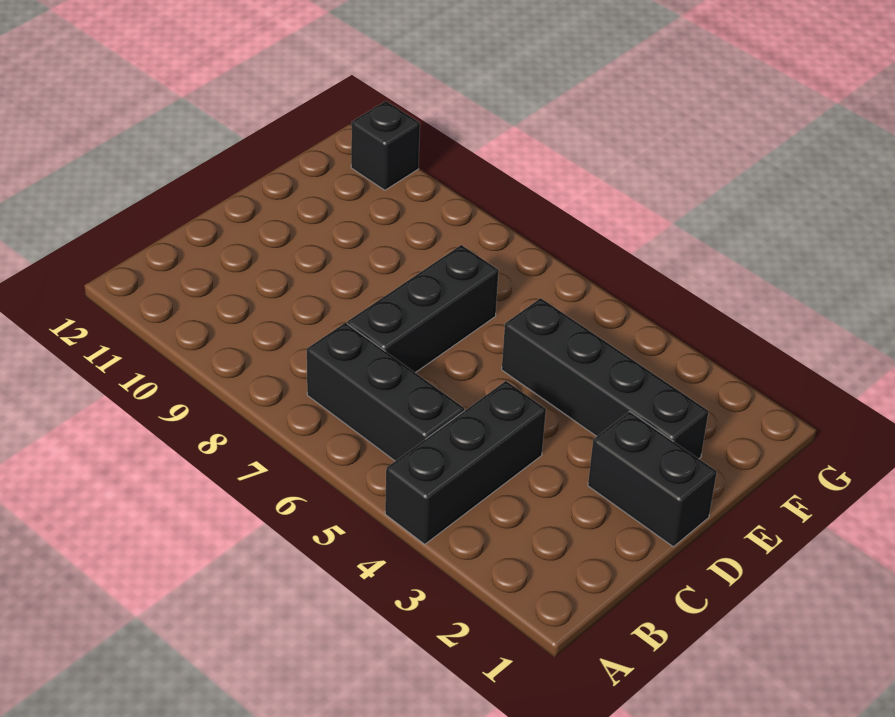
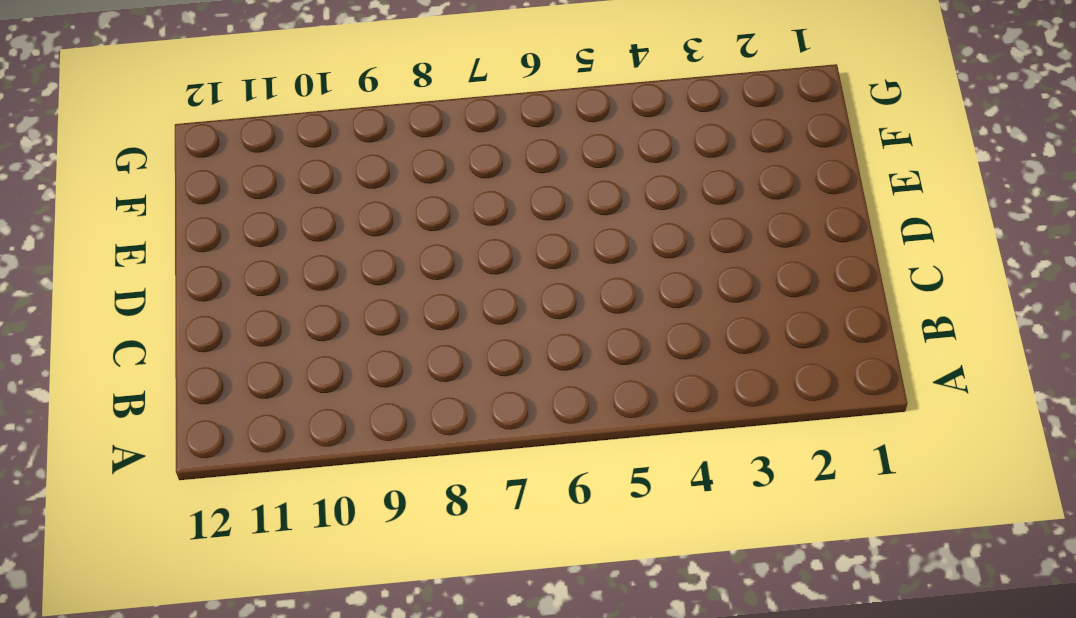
none -> black brick A4:C4 level 1
none -> black brick B5:B7 level 1

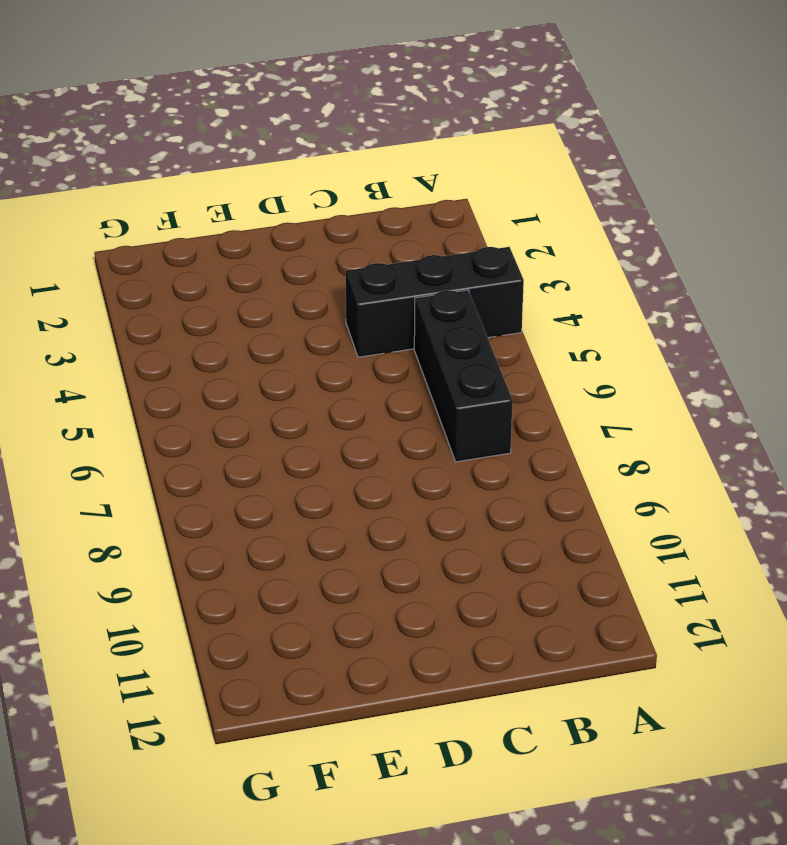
none -> black brick C7:E7 level 1
none -> black brick D1:D2 level 1

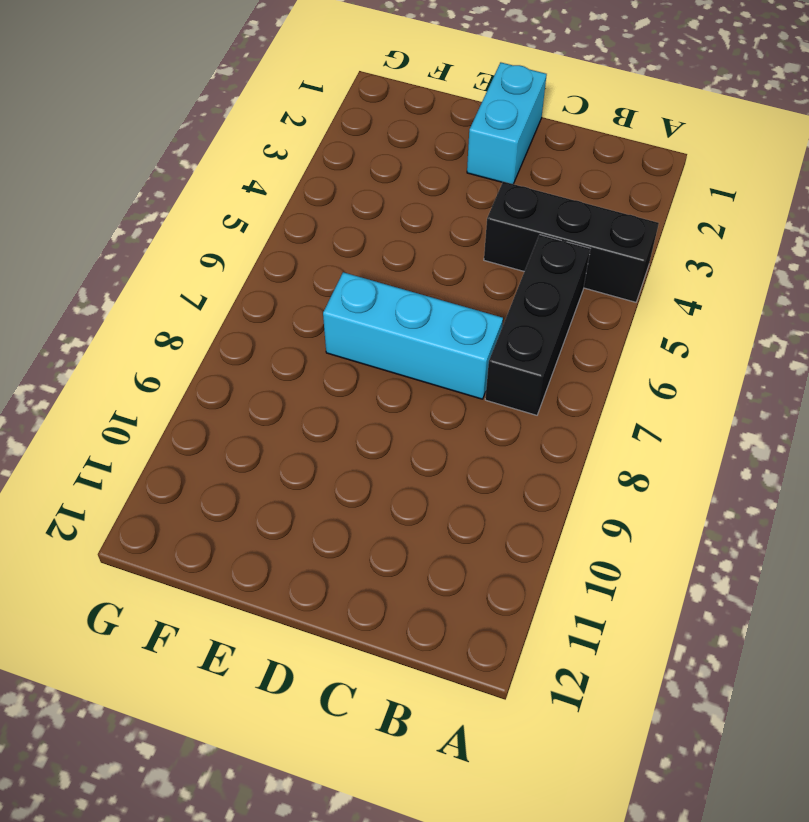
cyan brick C7:E7 level 1 -> black brick C7:E7 level 1
cyan brick D1:D2 level 1 -> black brick D1:D2 level 1
none -> black brick E2:E5 level 1
none -> black brick G11 level 1

